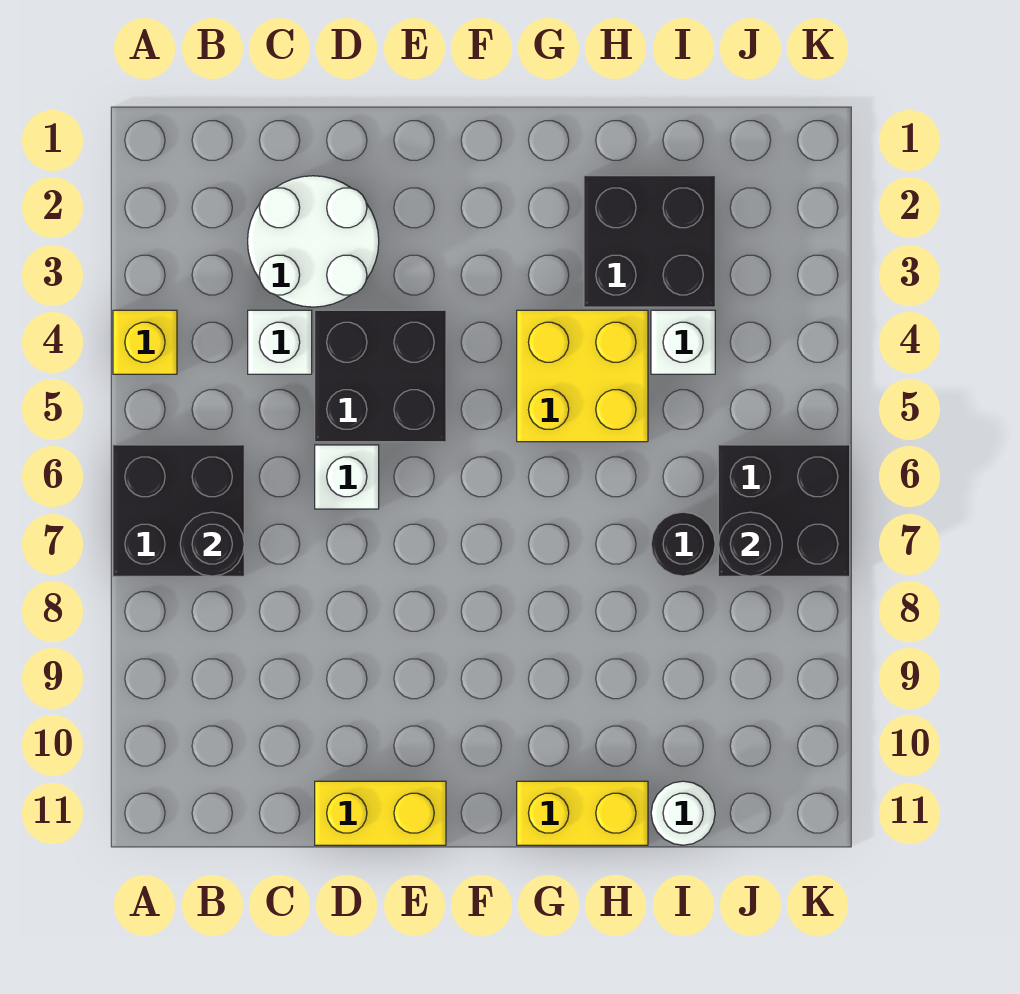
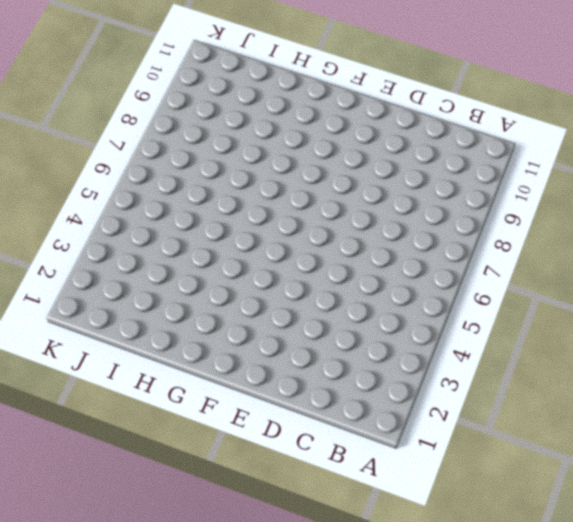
none -> yellow brick A4 level 1
none -> black brick A6:B7 level 1
none -> white round brick C2:D3 level 1

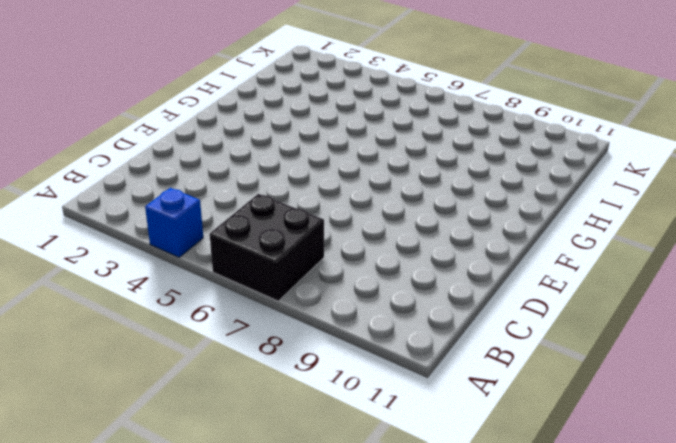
blue brick A4 level 1 -> yellow brick A4 level 1
none -> white round brick C2:D3 level 1
none -> white brick C4 level 1
none -> black brick D4:E5 level 1

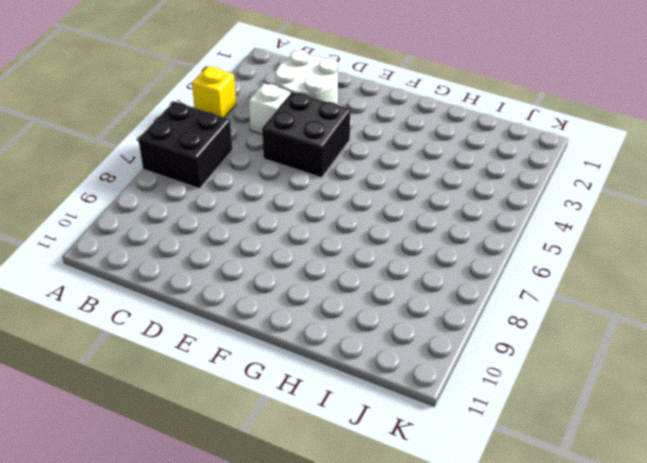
none -> white brick D6 level 1
none -> yellow brick D11:E11 level 1
none -> yellow brick G4:H5 level 1

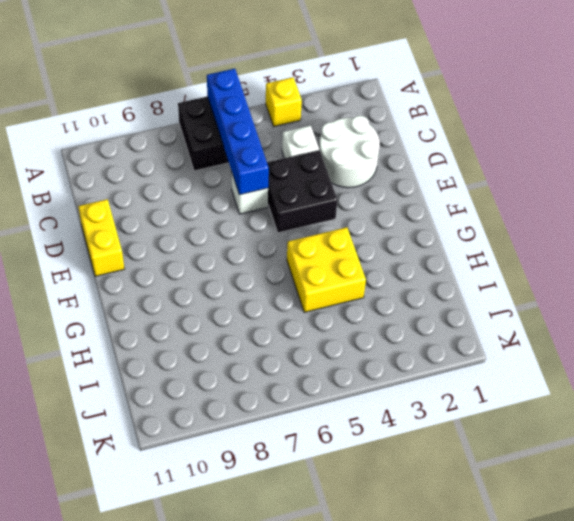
blue brick A6:D6 level 2 -> none
none -> yellow brick G11:H11 level 1
none -> black brick H2:I3 level 1
none -> white brick I4 level 1

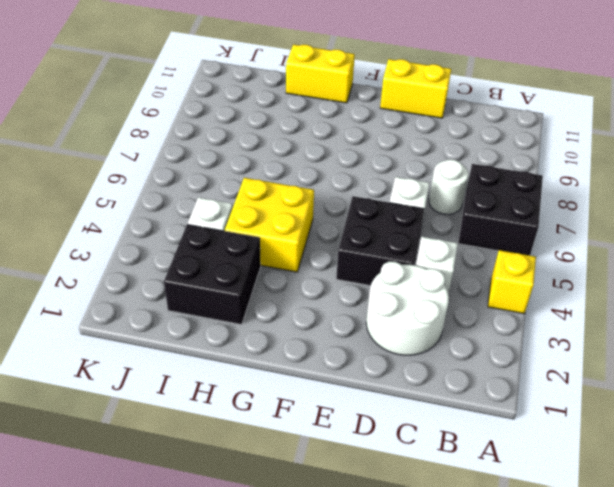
white round brick C7 level 1 -> white round brick I11 level 1
none -> black round brick I7 level 1
none -> black brick J6:K7 level 1
none -> black round brick B7 level 2

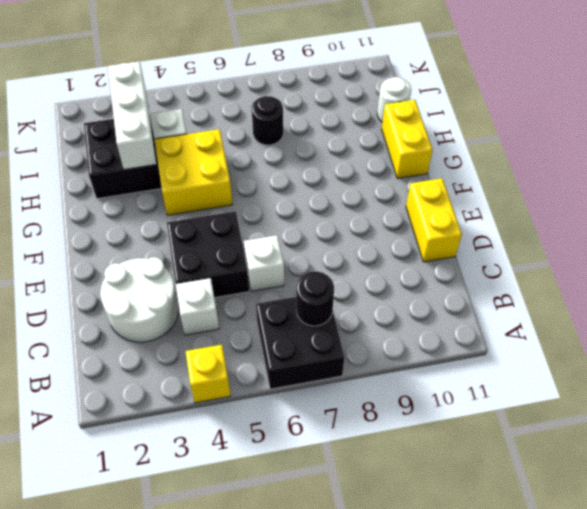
white brick H3:J3 level 2 -> none
none -> black brick J6:K7 level 1
none -> black round brick J7 level 2

